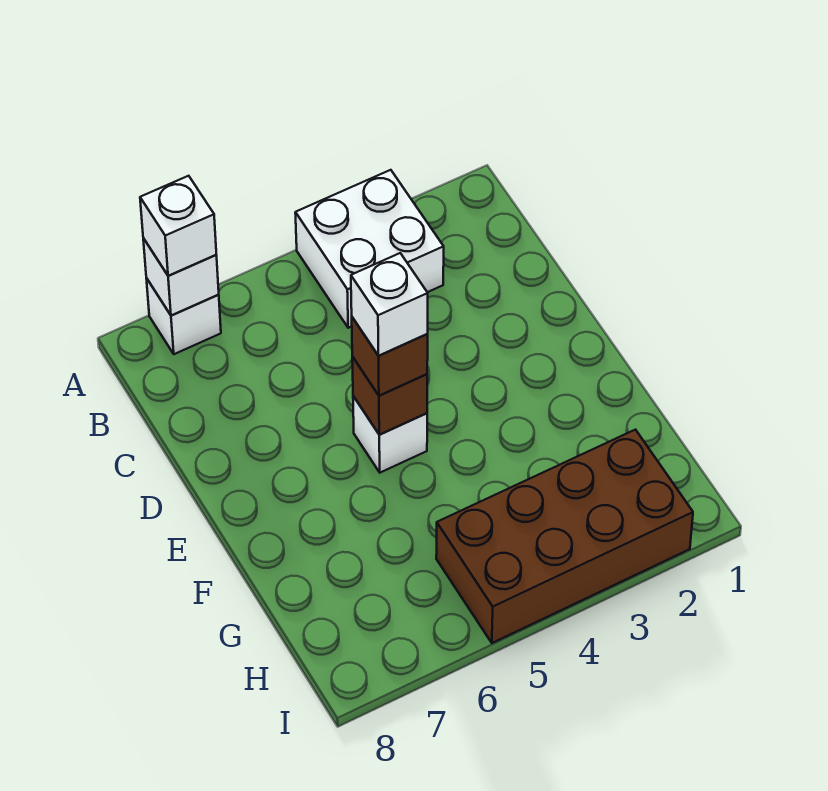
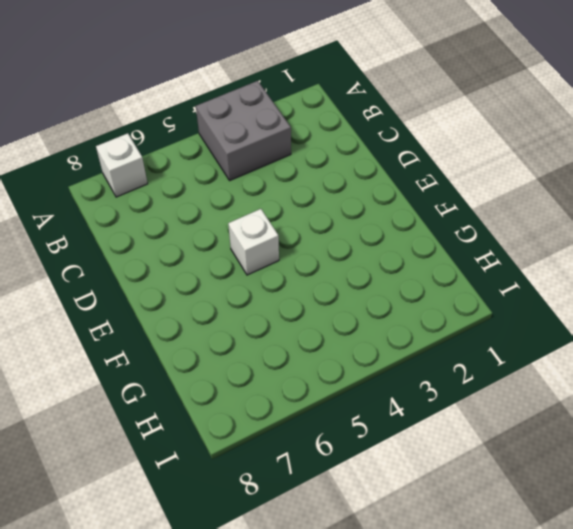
grey brick A3:B4 level 1 -> white brick A3:B4 level 1
none -> brown brick H2:I5 level 1
none -> white brick A7 level 2

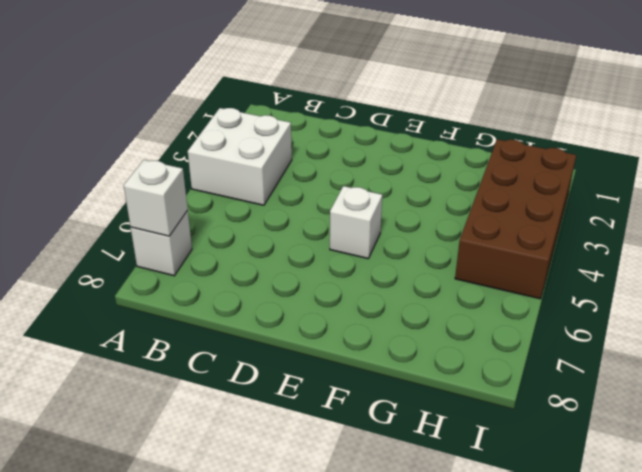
none -> brown brick E5 level 2
none -> white brick A7 level 3

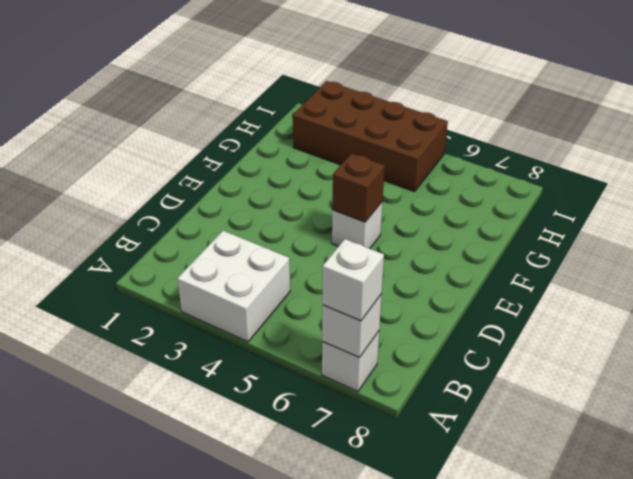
none -> brown brick E5 level 3
none -> white brick E5 level 4

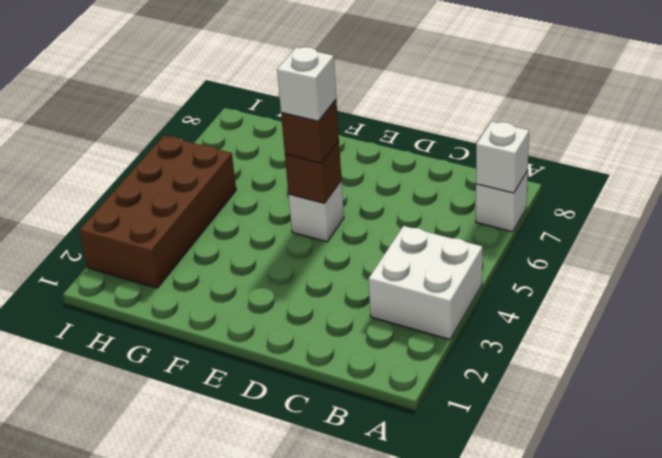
none -> white brick A7 level 3

